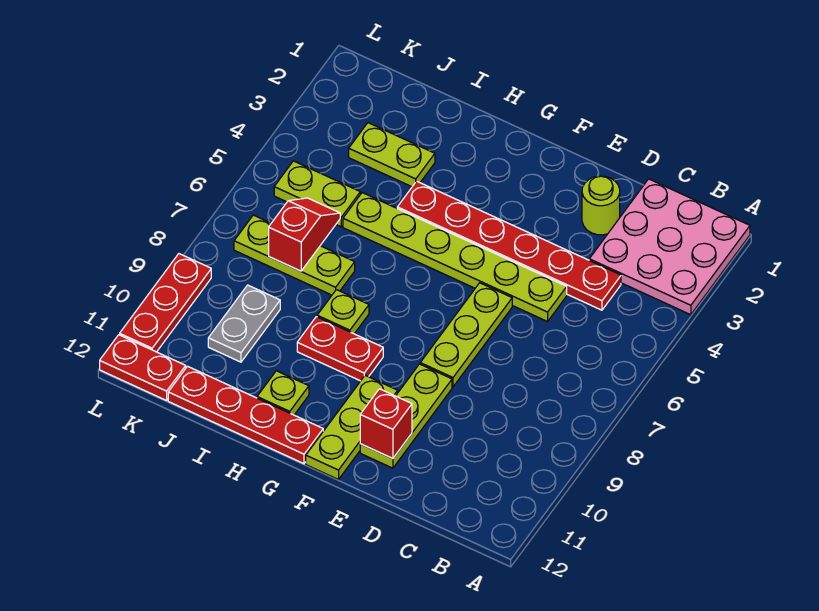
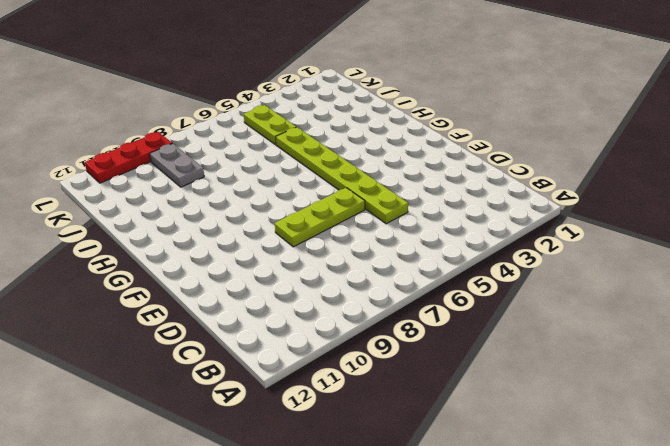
grey plate J9:K9 level 1 -> grey plate J9:J10 level 1
none -> pink plate A1:C3 level 1
none -> red plate C4:H4 level 1
none -> lime round brick D2 level 1

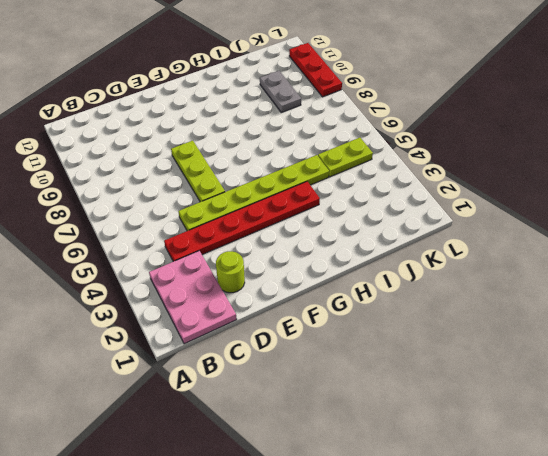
pink plate B1:C3 level 1 -> pink plate A1:C3 level 1
none -> lime plate E9:E11 level 1
none -> lime plate F10:F12 level 1
none -> red plate G9:H9 level 1

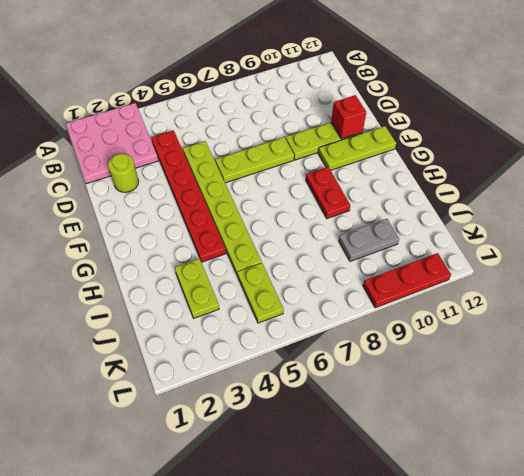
none -> red plate G12:J12 level 1
none -> lime plate H8 level 1
none -> lime plate H11 level 1

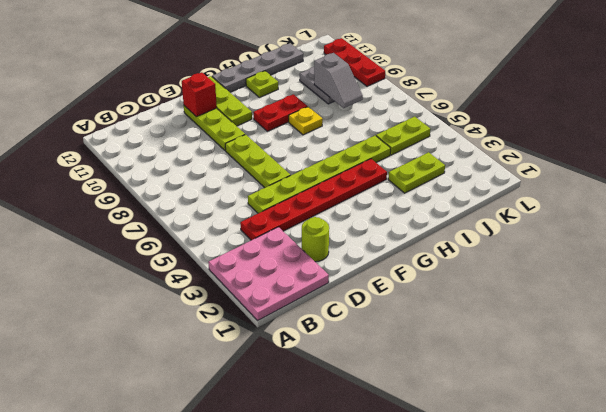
grey plate G12:J12 level 1 -> red plate G12:J12 level 1
yellow plate H8 level 1 -> lime plate H8 level 1
grey slope J8:J9 level 2 top 9 -> none
none -> lime plate I7:K7 level 1
none -> red plate K12:L12 level 1
none -> red slope J6:J7 level 2 top 7

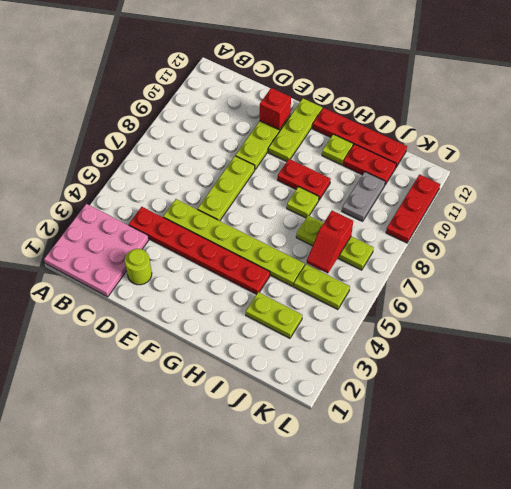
red plate I11:J11 level 1 -> red plate K12:L12 level 1

